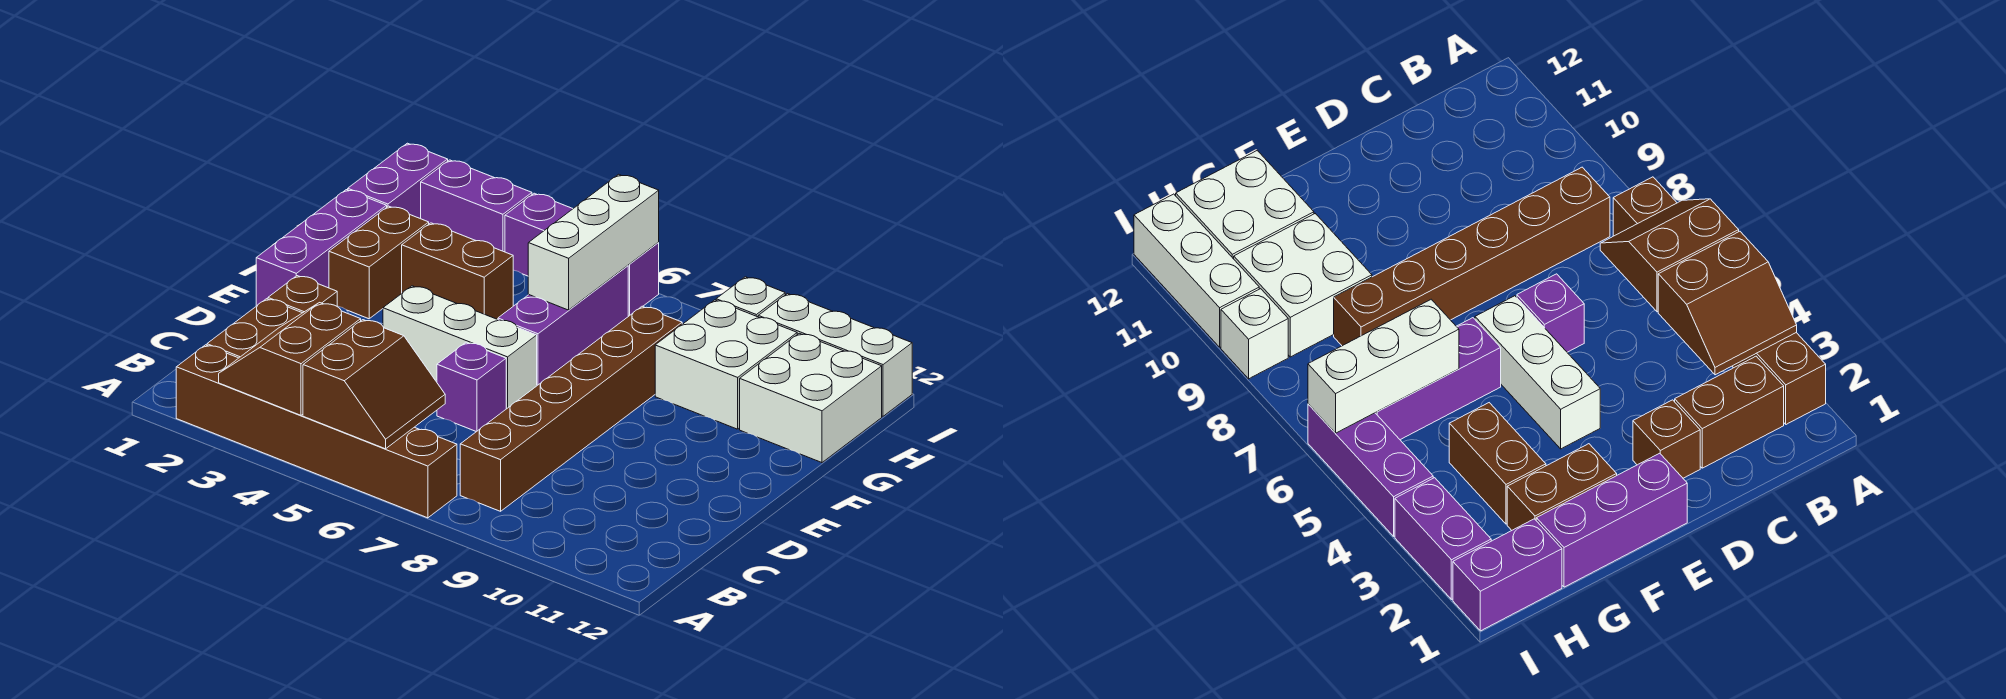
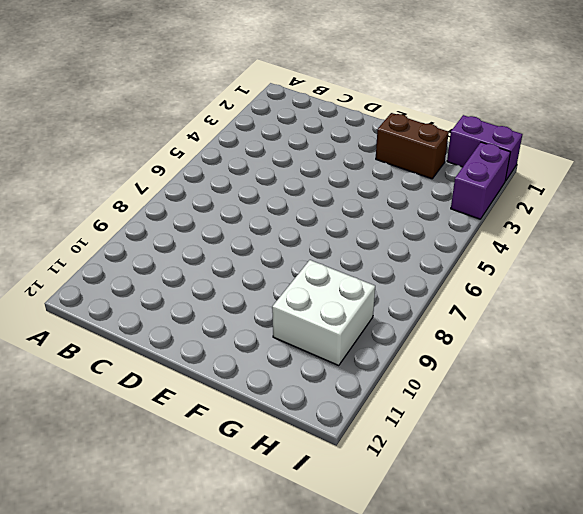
none -> brown brick A2:A7 level 1
none -> brown brick B2:C2 level 1
none -> brown brick B8:G8 level 1

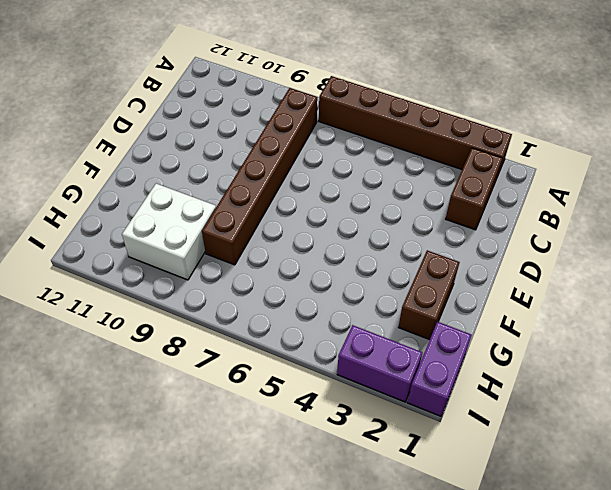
none -> brown brick D2 level 1
none -> purple brick D6 level 1
none -> purple brick E1:G1 level 1

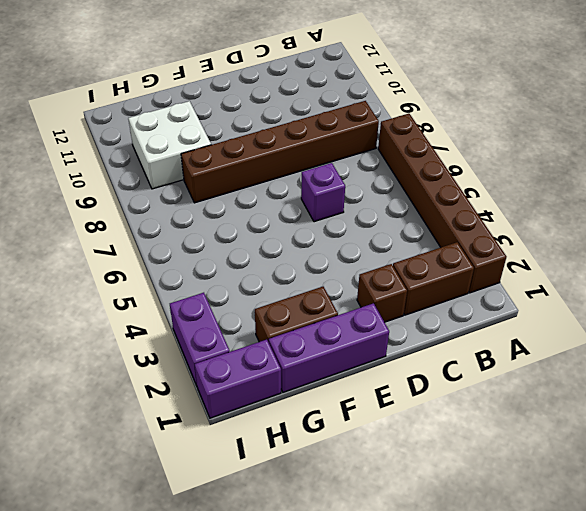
none -> white brick E4:E6 level 1
none -> purple brick F6:H6 level 1
none -> brown brick G3:G4 level 1

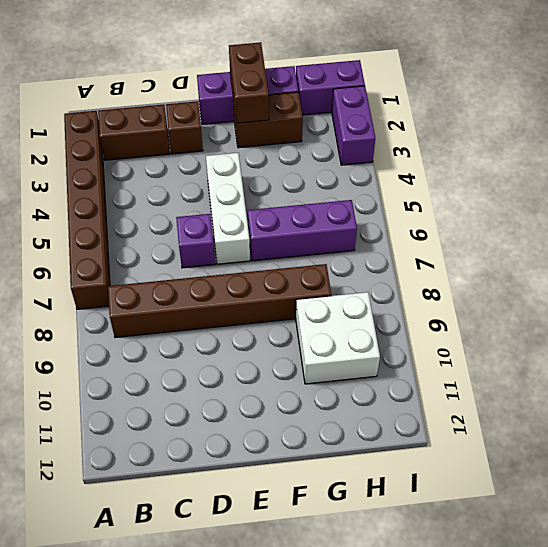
brown brick F1:F2 level 2 -> brown brick G3:G4 level 1
none -> white brick G11:H12 level 1
none -> purple brick I4:I6 level 1
none -> white brick I9 level 1

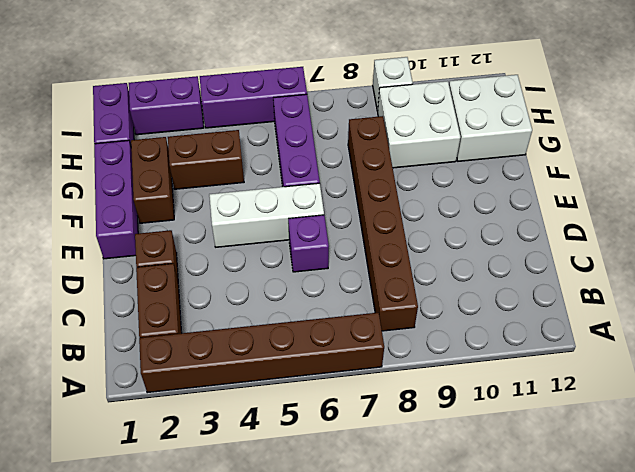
none -> white brick I10:I12 level 1
none -> brown slope A3:B4 level 2 top 4
none -> brown slope A5:B6 level 2 top 5

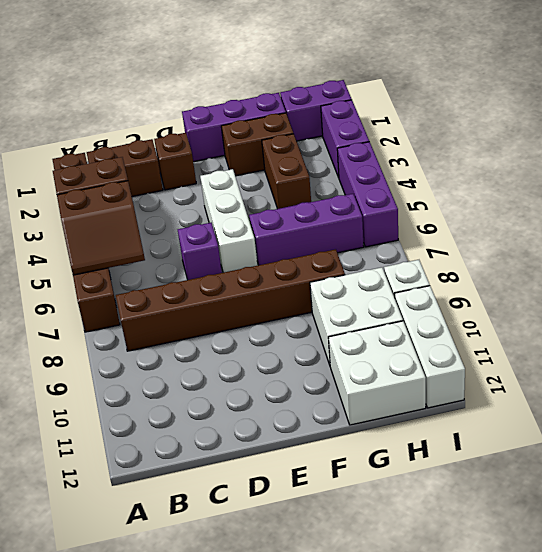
none -> white brick G6:I6 level 2

